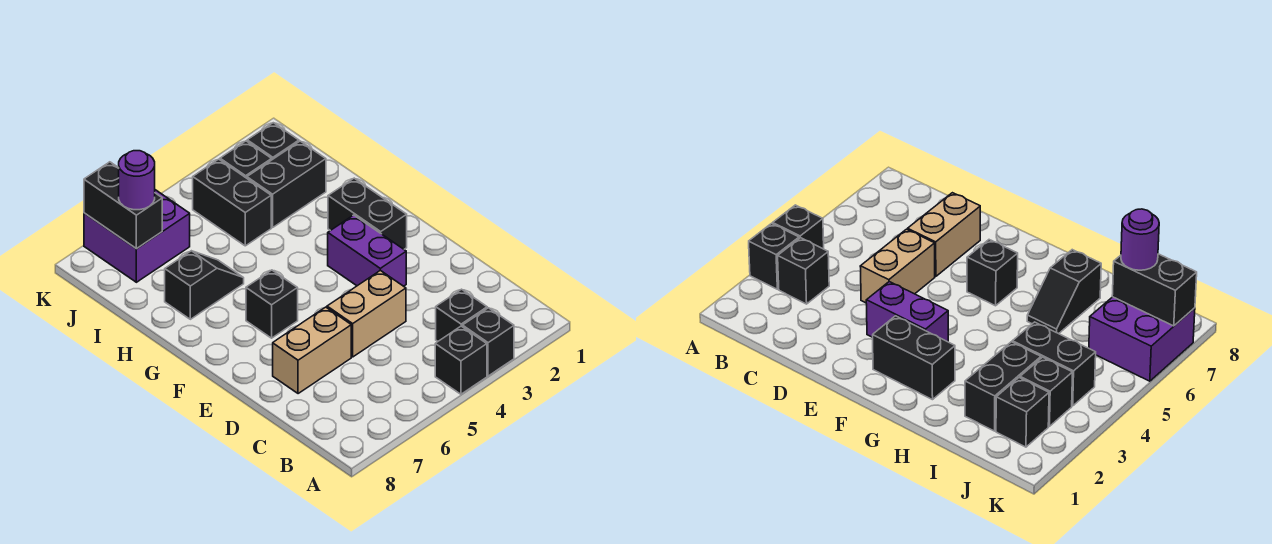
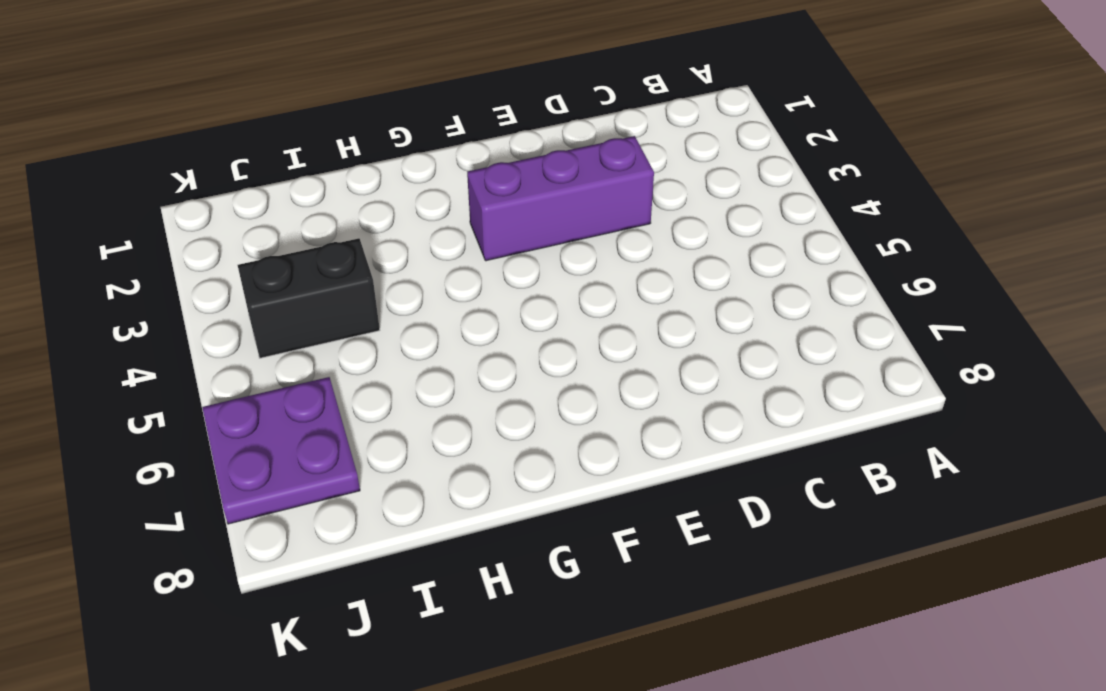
purple brick D3:F3 level 1 -> purple brick E3:F3 level 1
purple plate J6:K7 level 1 -> purple brick J6:K7 level 1
none -> black brick A3 level 1
none -> black brick A4 level 1
none -> black brick B3 level 1

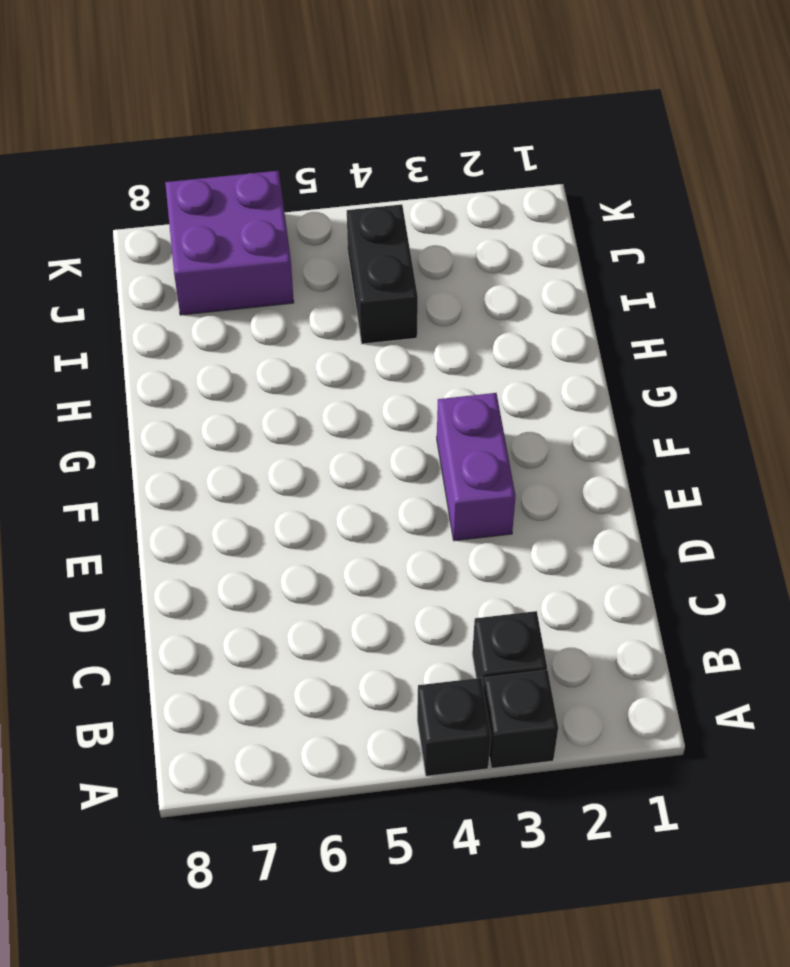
none -> tan brick D4:D5 level 1
none -> tan brick D6:D7 level 1
none -> black brick F2:G2 level 1

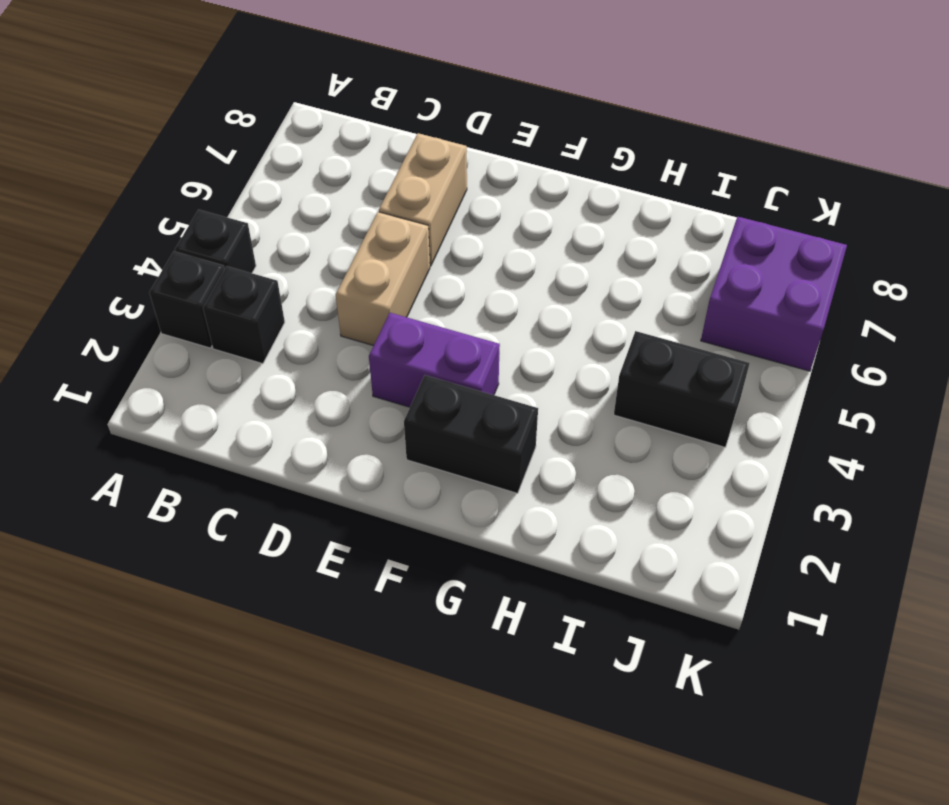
none -> black brick F6 level 1
none -> black slope H6:H7 level 1 top 7
none -> black brick I2:I3 level 1

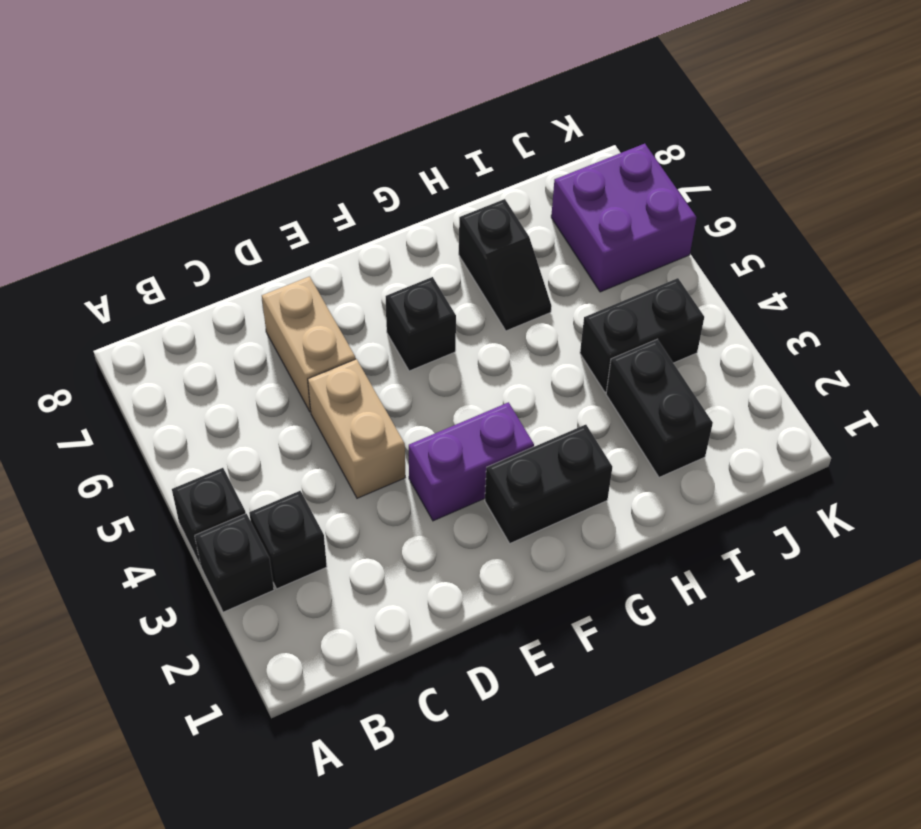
none -> black brick J2 level 1
none -> black brick J3 level 1
none -> black brick J7:K7 level 2

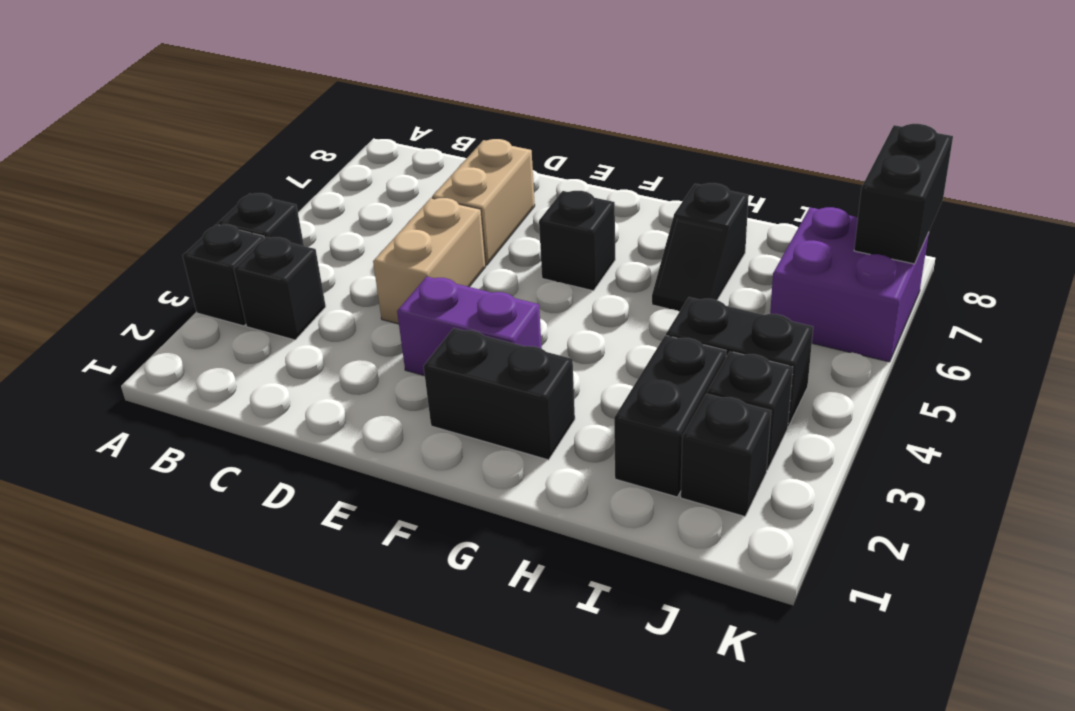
black brick K7:K8 level 2 -> black brick J7:K7 level 2
none -> purple round brick J7 level 3

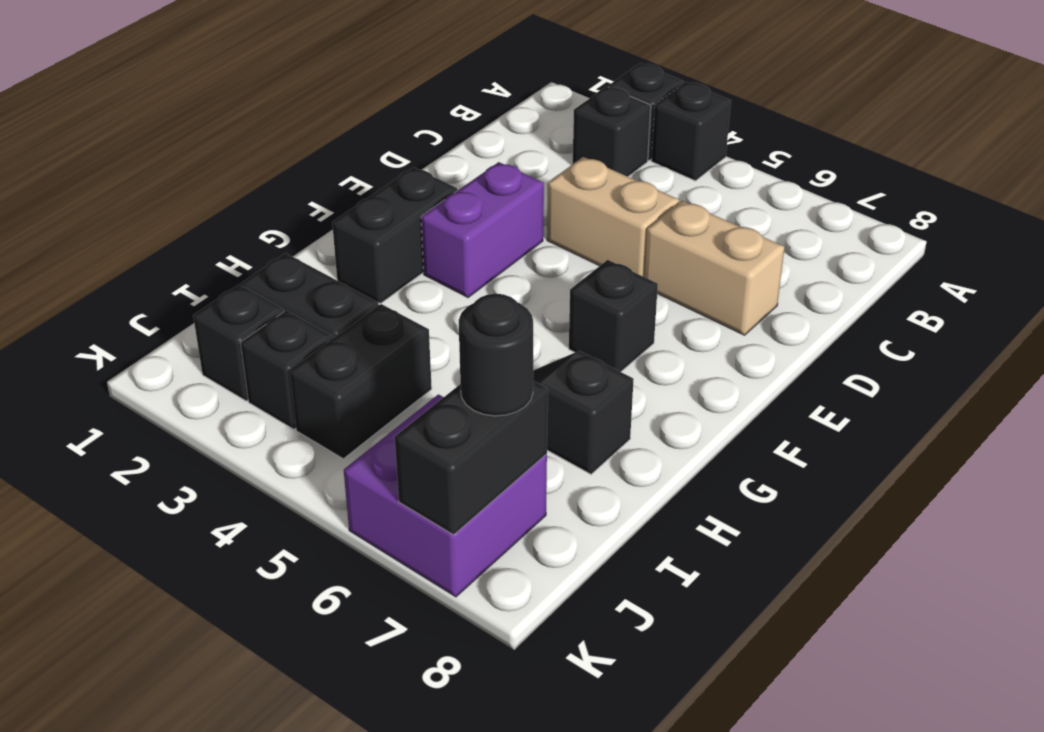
black round brick J7 level 3 -> purple round brick J7 level 3

